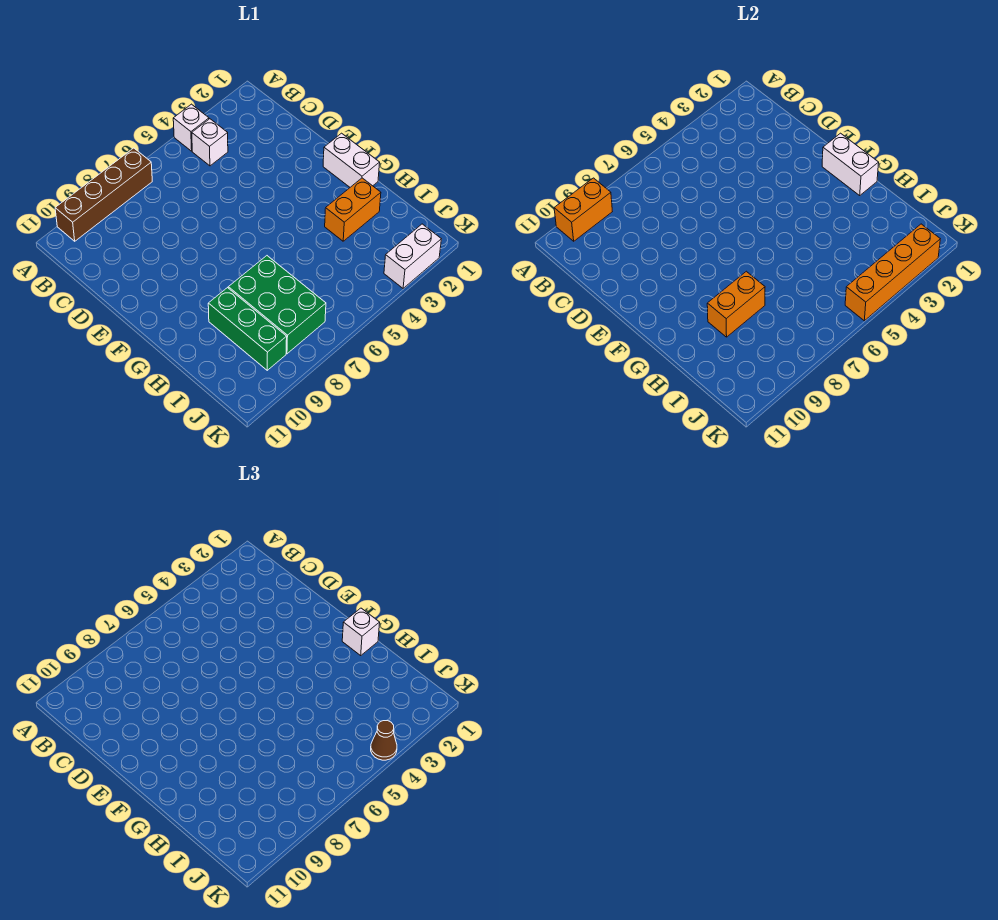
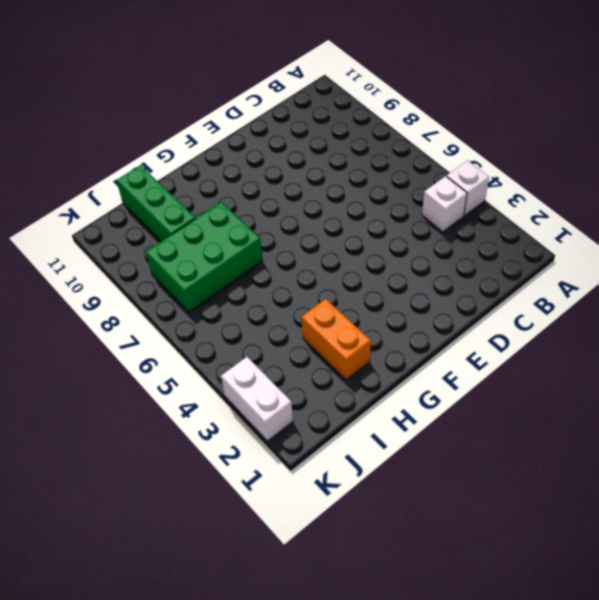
green brick I9:I11 level 1 -> green brick H9:J9 level 1
none -> brown brick A7:A10 level 1
none -> white brick F1:G1 level 1
none -> orange brick A9:A10 level 2

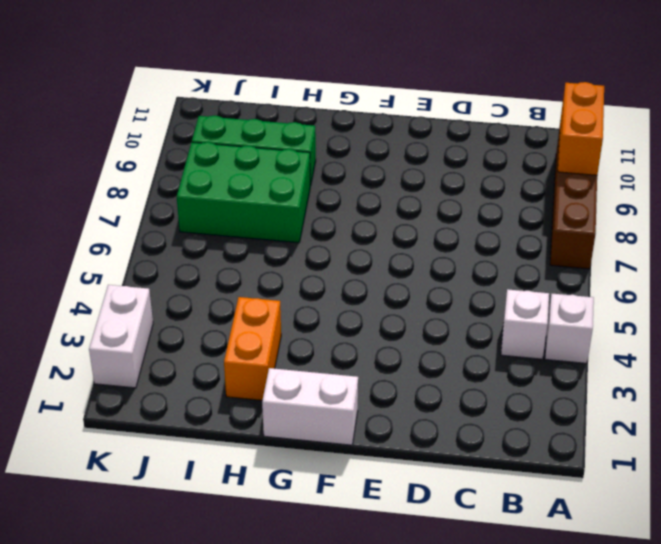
none -> white brick F1:G1 level 2
none -> orange brick H8:H9 level 2
none -> orange brick K2:K5 level 2

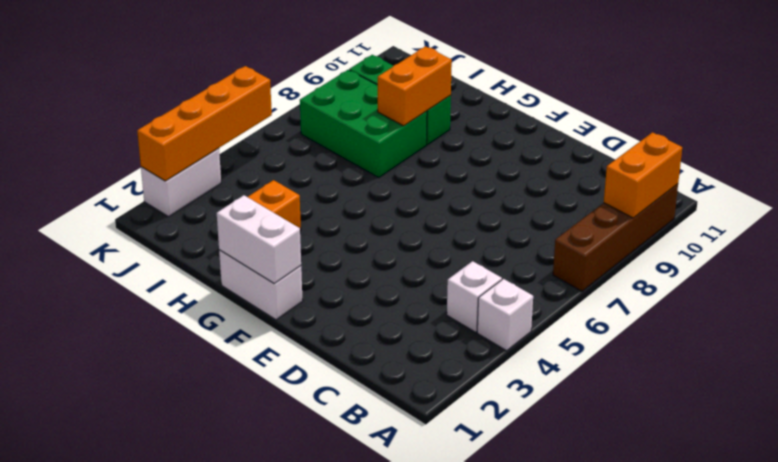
none -> white brick G1 level 3
none -> brown cone K4 level 3

